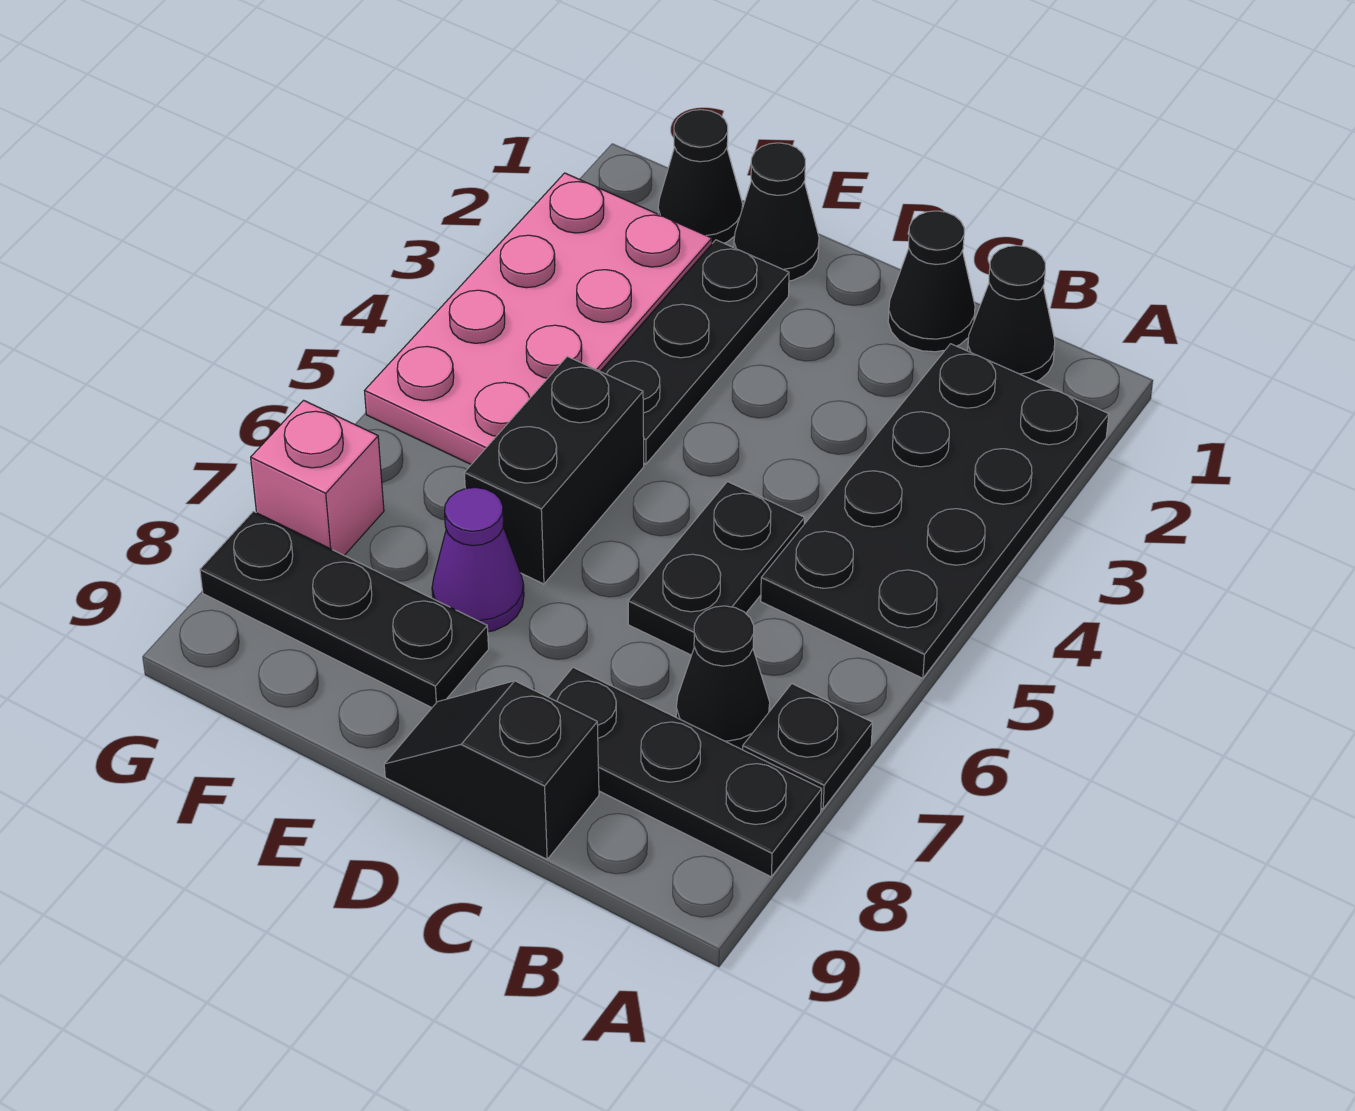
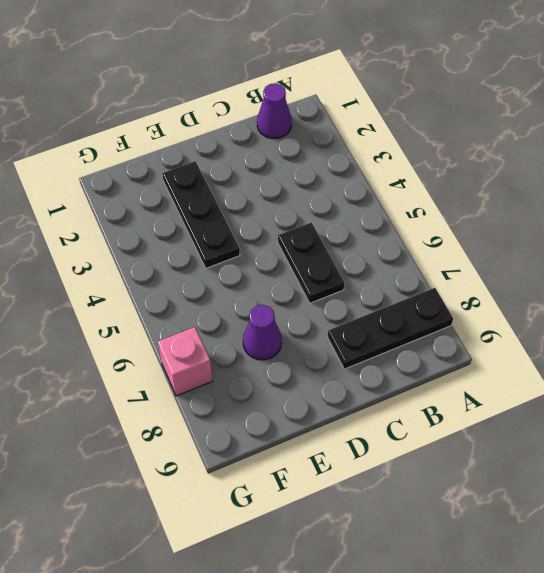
purple cone B1 level 1 -> black cone B1 level 1
none -> black plate A2:B5 level 1
none -> black plate A7 level 1
none -> black cone B7 level 1

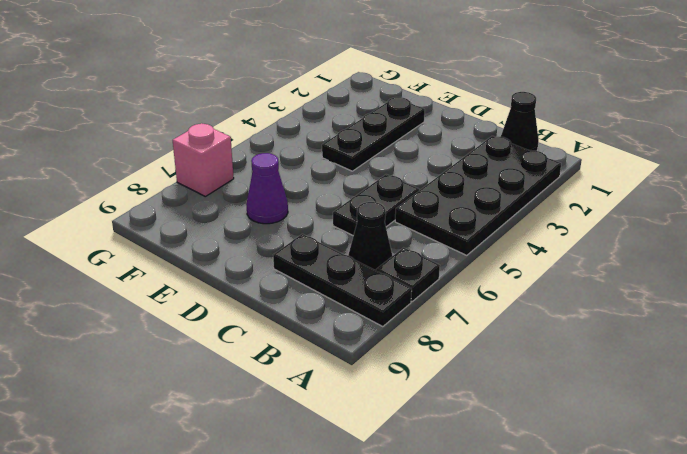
none -> black cone C1 level 1
none -> black slope C9:D9 level 1 top C
none -> black cone E1 level 1

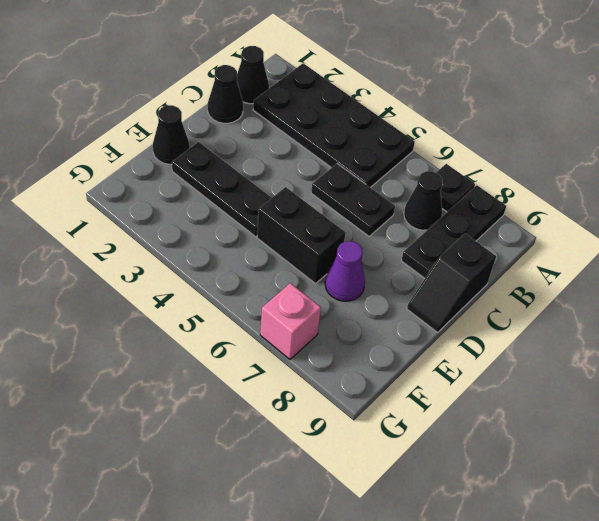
none -> black plate E8:G8 level 1
none -> black cone F1 level 1
none -> pink plate F2:G5 level 1

